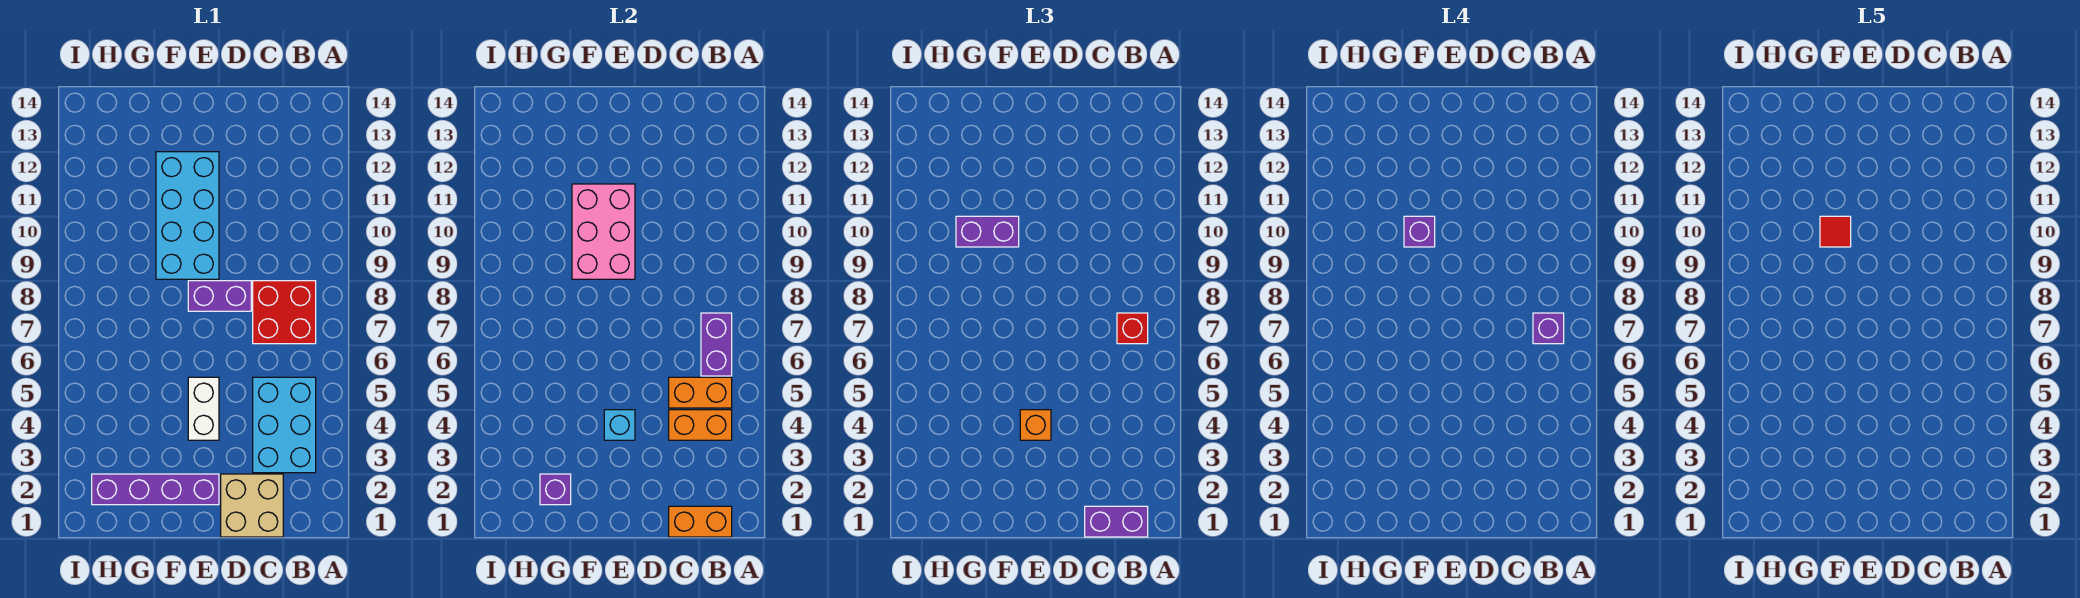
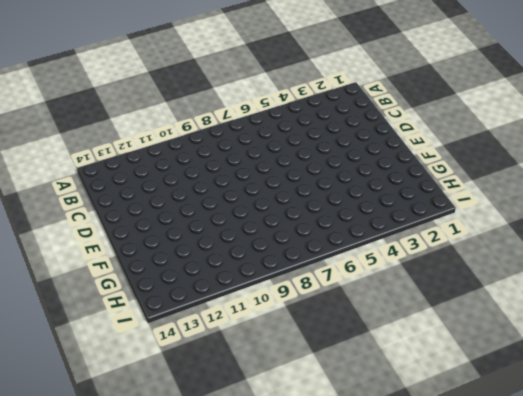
none -> cyan brick B3:C5 level 1
none -> red brick B7:C8 level 1
none -> tan brick C1:D2 level 1

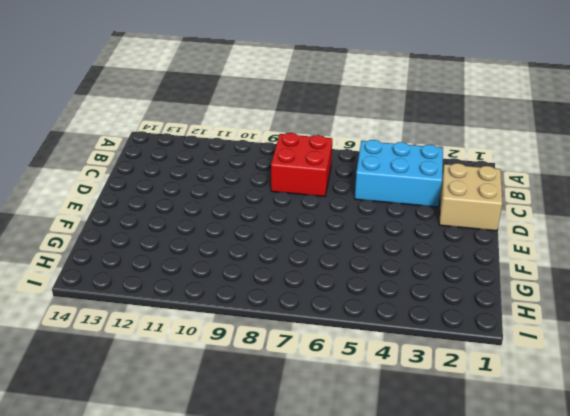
none -> purple brick D8:E8 level 1
none -> purple brick E2:H2 level 1
none -> white brick E4:E5 level 1

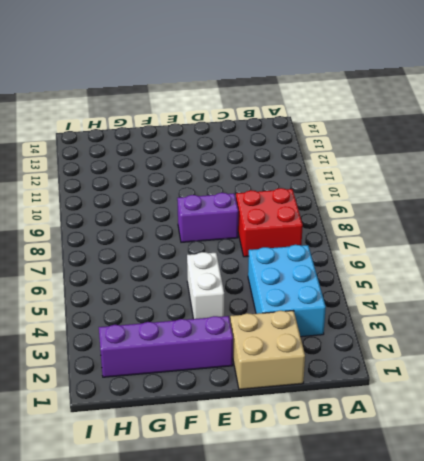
none -> cyan brick E9:F12 level 1
none -> orange brick B1:C1 level 2
none -> orange brick B4:C4 level 2

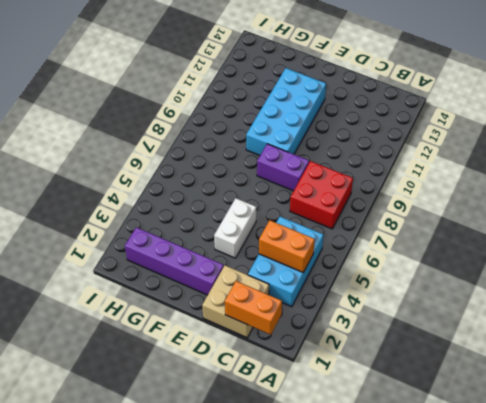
none -> orange brick B5:C5 level 2
none -> purple brick B6:B7 level 2
none -> cyan brick E4 level 2

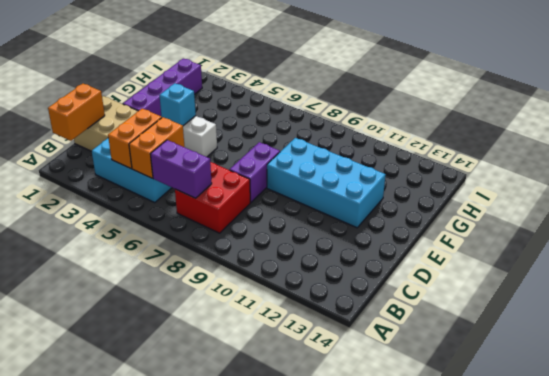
none -> pink brick E9:F11 level 2
none -> purple brick G2 level 2
none -> purple brick B1:C1 level 3

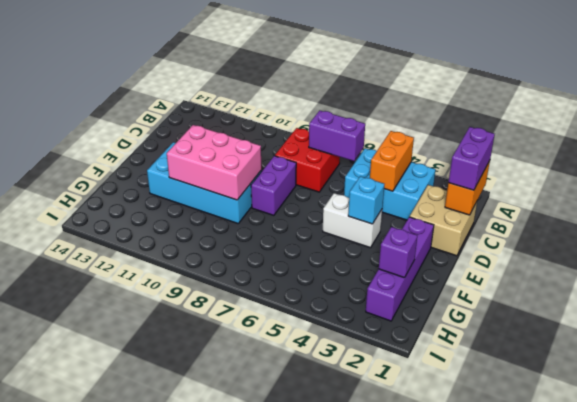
none -> orange brick B5:C5 level 2
none -> red brick B7 level 3
none -> orange brick E4 level 3

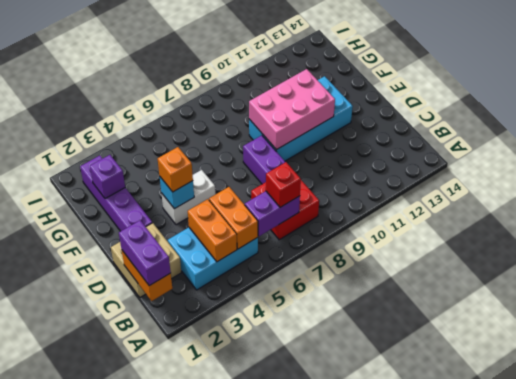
none -> purple brick F10:G10 level 3
none -> purple brick B7 level 4
none -> purple brick F10 level 4

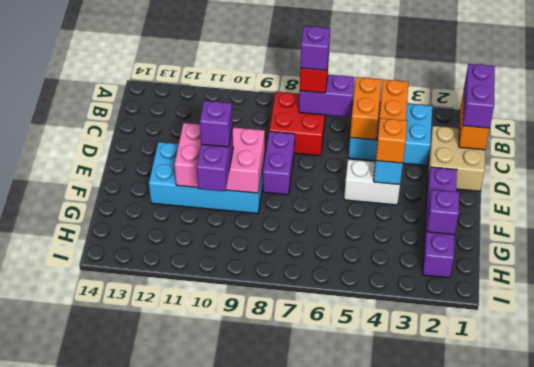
none -> red tile F10 level 5

